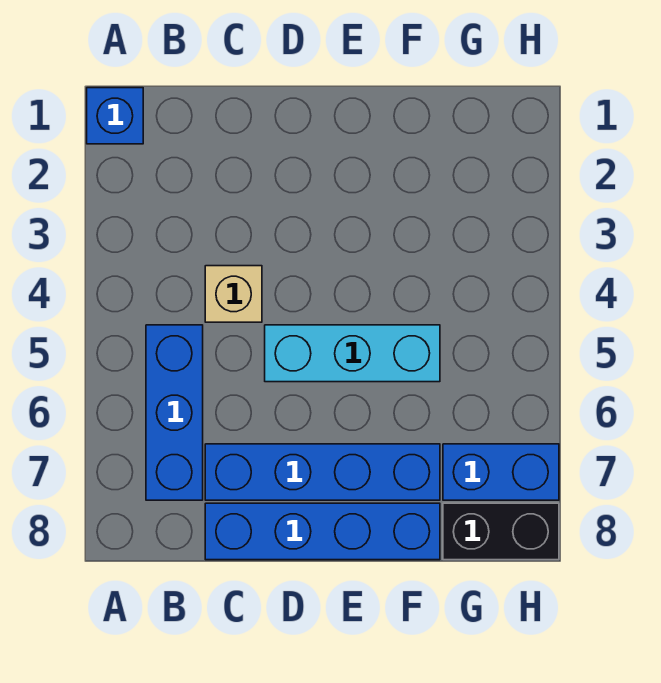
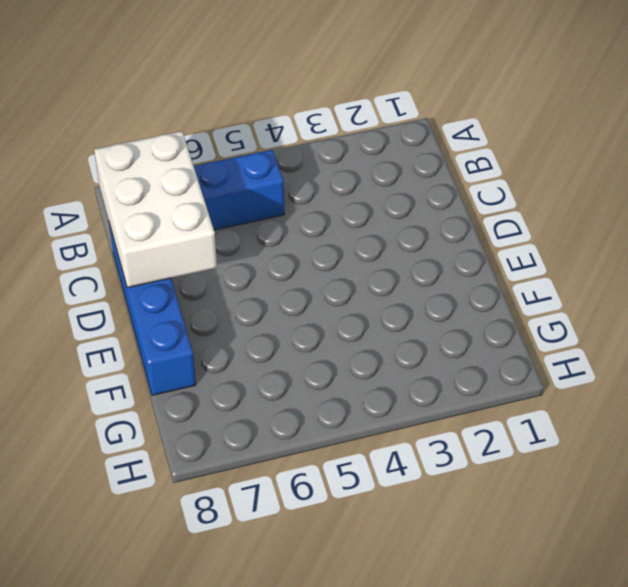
white brick B7:D8 level 2 -> none
none -> blue brick A1 level 1
none -> tan brick C4 level 1

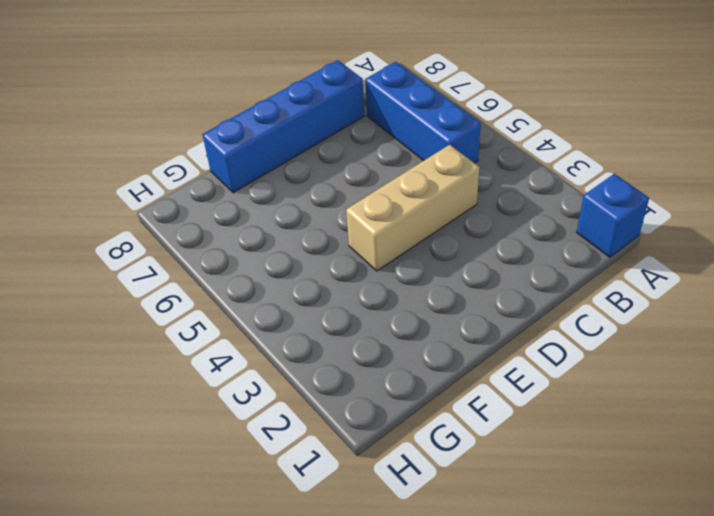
tan brick C4:E4 level 1 -> tan brick C4 level 1
none -> blue brick C7:F7 level 1
none -> cyan brick D5:F5 level 1

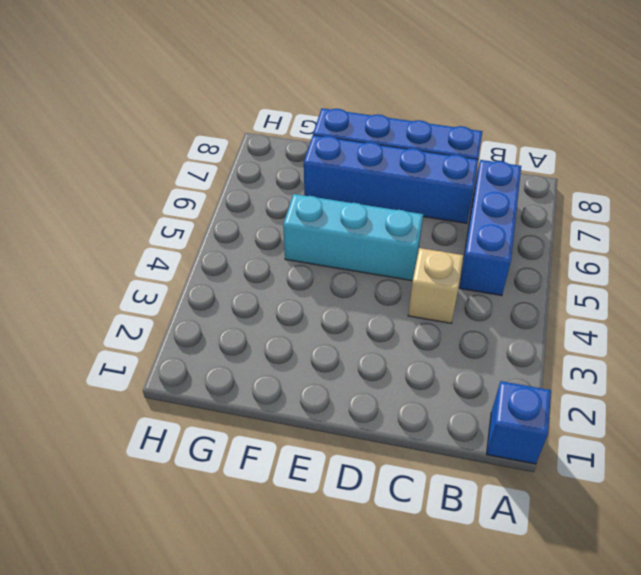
none -> blue brick G7:H7 level 1
none -> black brick G8:H8 level 1

